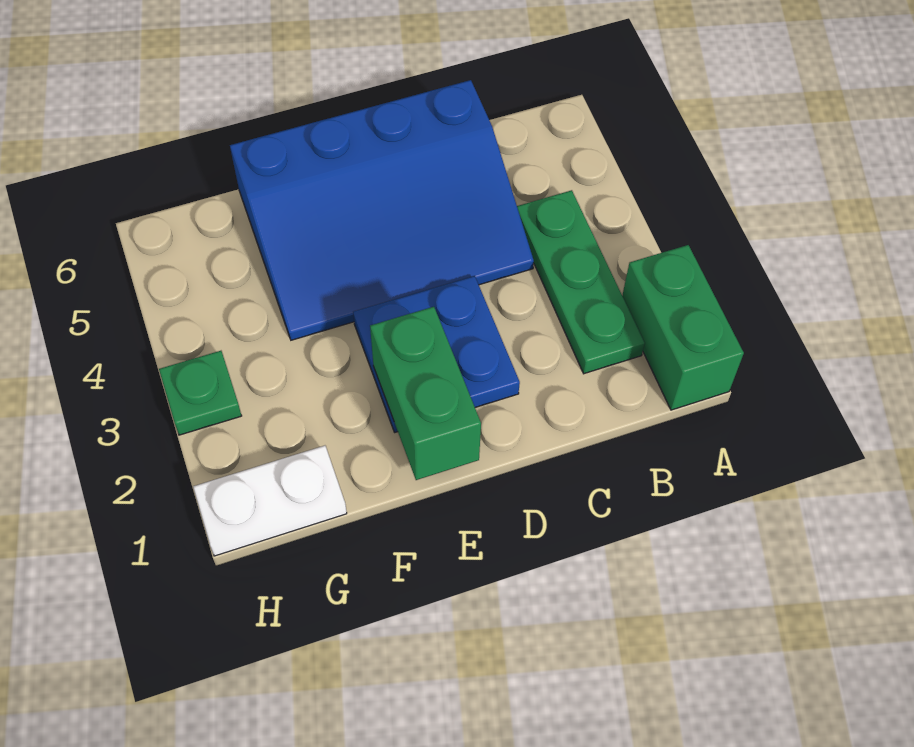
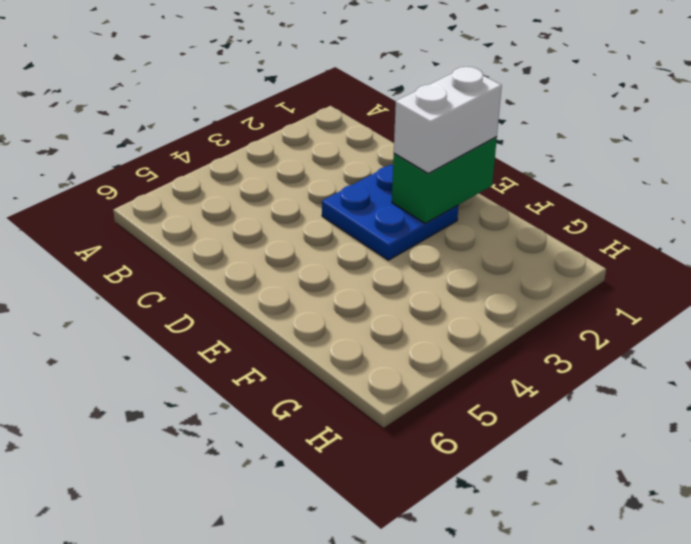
white brick E1:E2 level 3 -> none
none -> green brick A1:A2 level 1
none -> green plate B2:B4 level 1

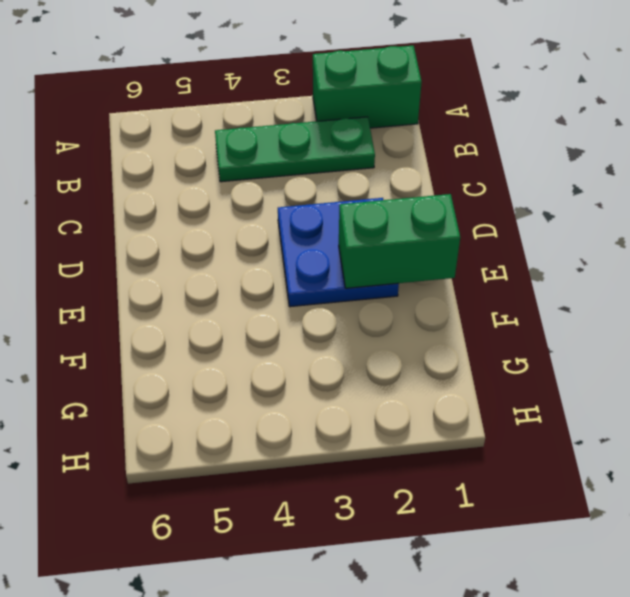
none -> blue slope C4:F6 level 1 top 6
none -> white plate G1:H1 level 1

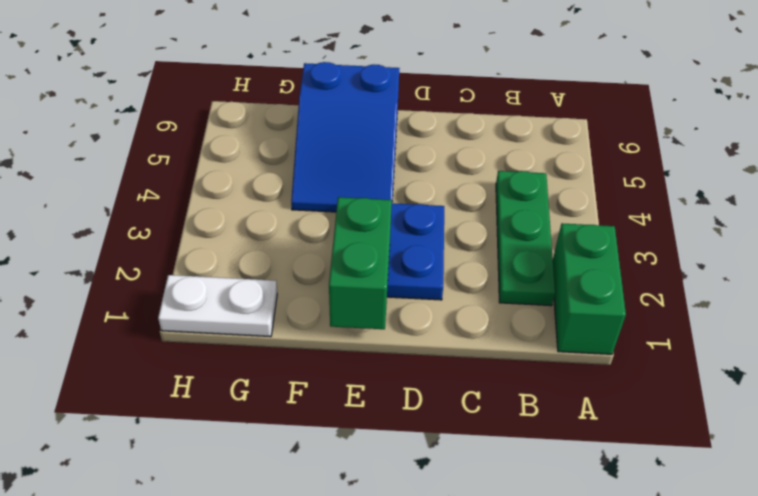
blue slope E4:F6 level 1 top 6 -> blue slope C4:F6 level 1 top 6
none -> green plate H3 level 1

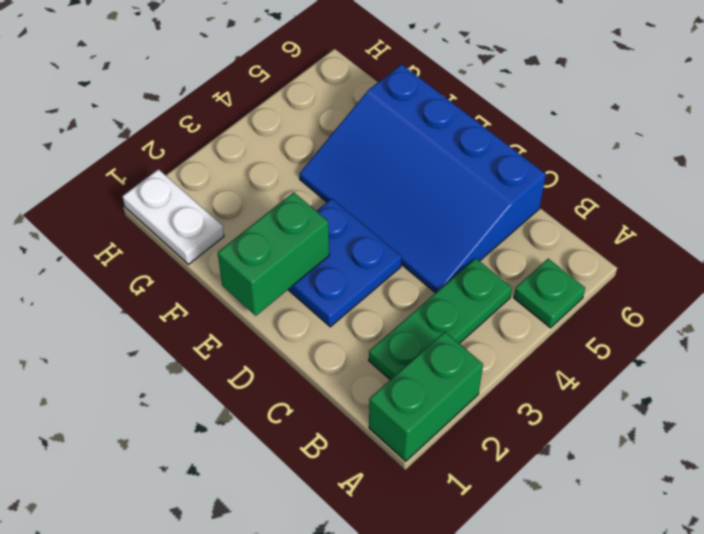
green plate A5 level 1 -> green plate H3 level 1

